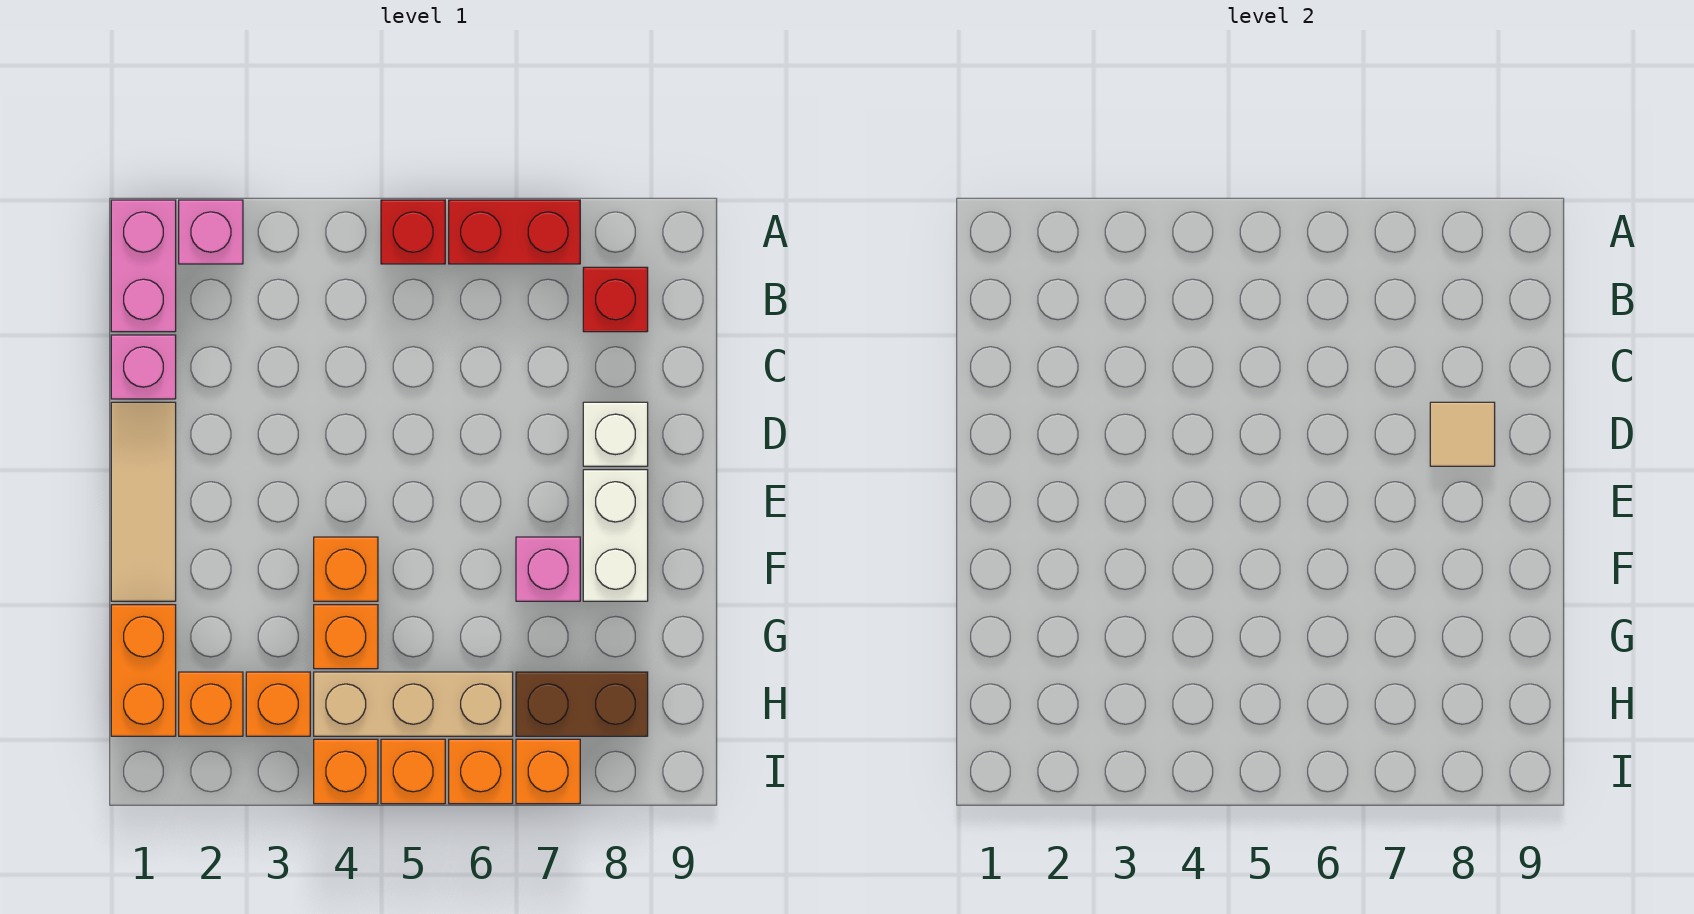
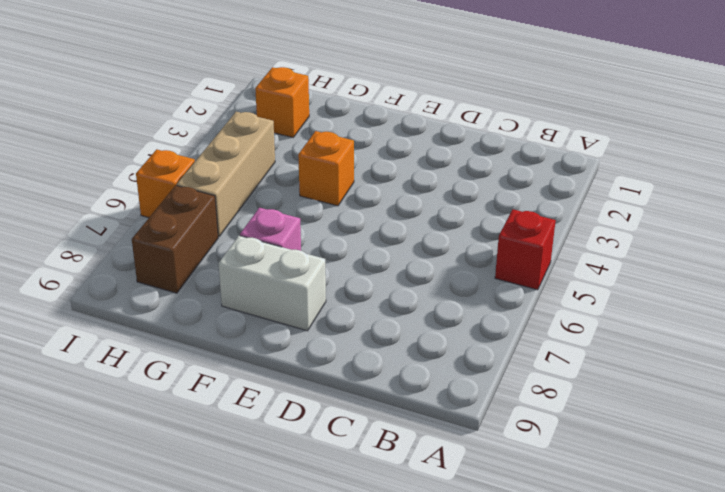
none -> pink brick A1:B1 level 1
none -> pink brick A2 level 1
none -> red brick A6:A7 level 1

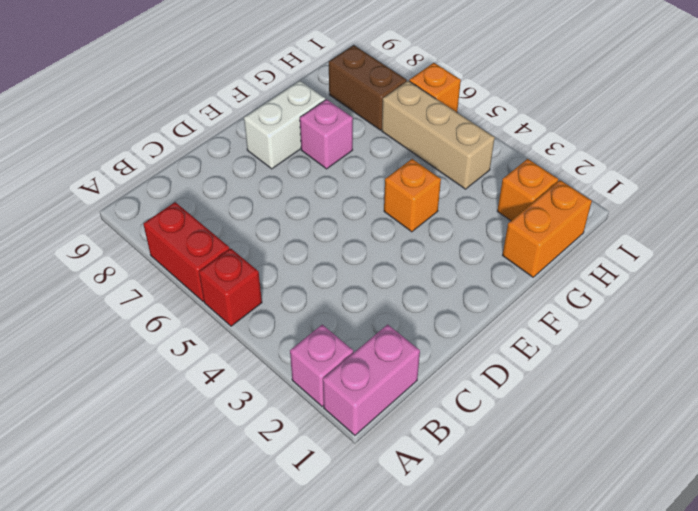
none -> red brick B8 level 1
none -> pink brick C1 level 1
none -> tan tile D1:F1 level 1

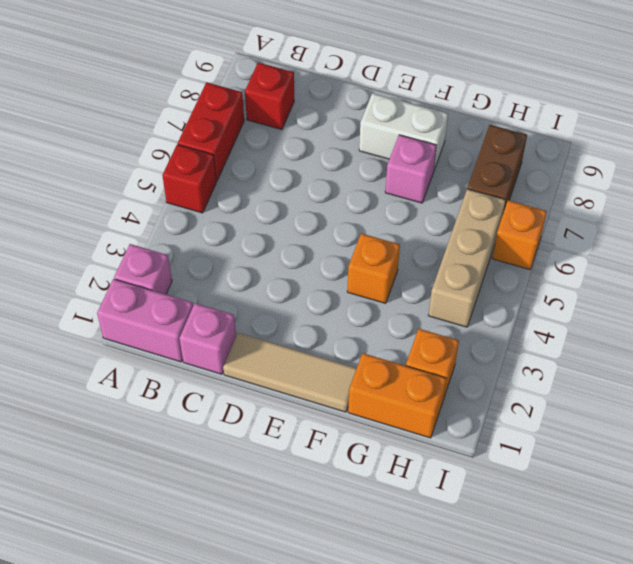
none -> white brick D8 level 1
none -> orange brick G4 level 1
none -> orange brick H3 level 1

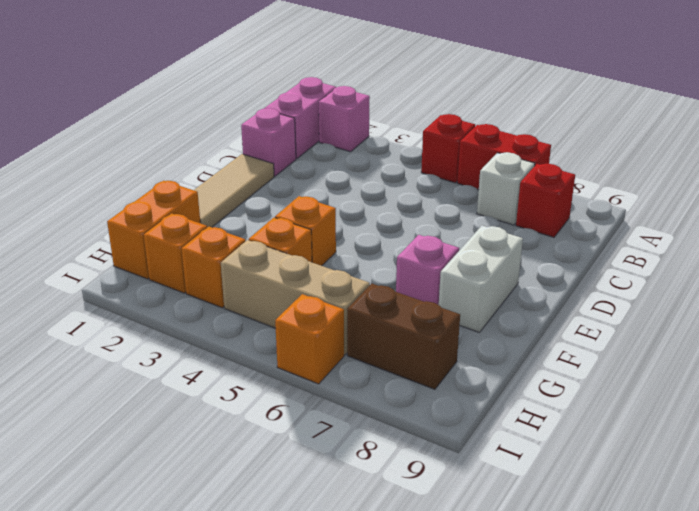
white brick B7 level 1 -> white brick D8 level 1
none -> orange brick I4 level 1
none -> orange brick I5 level 1
none -> orange brick I7 level 1

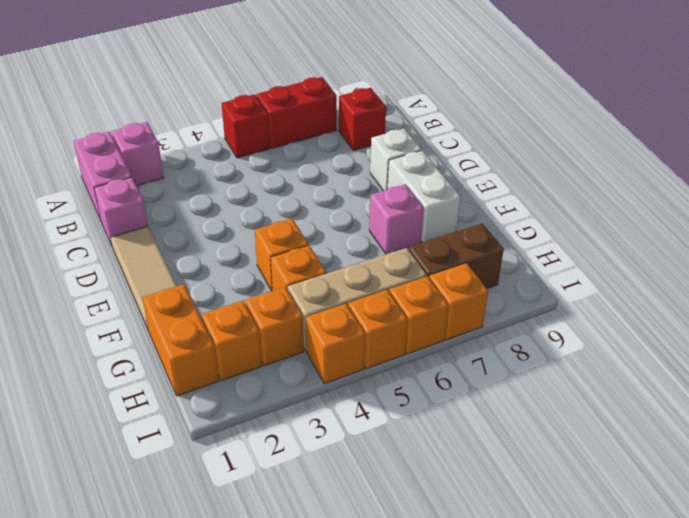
none -> tan tile D8 level 2

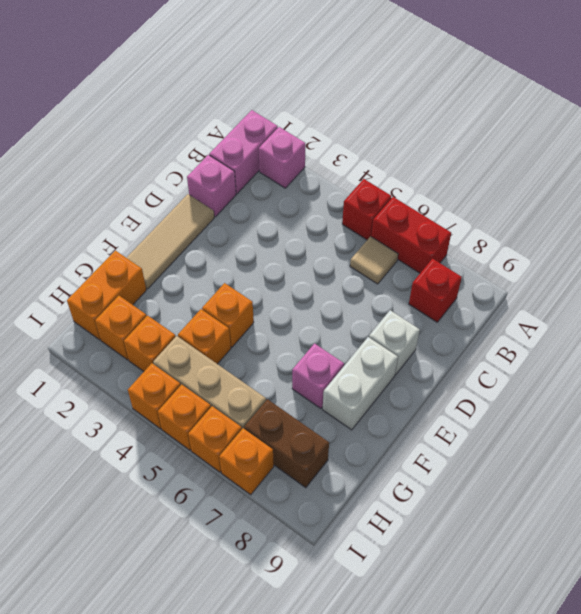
tan tile B6 level 1 -> tan tile D8 level 2

